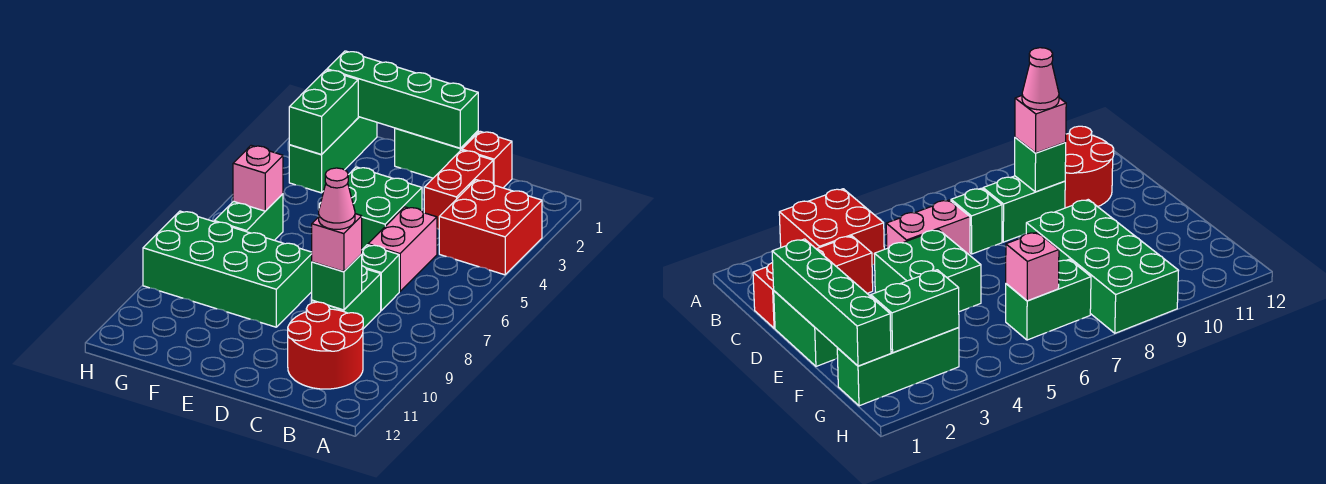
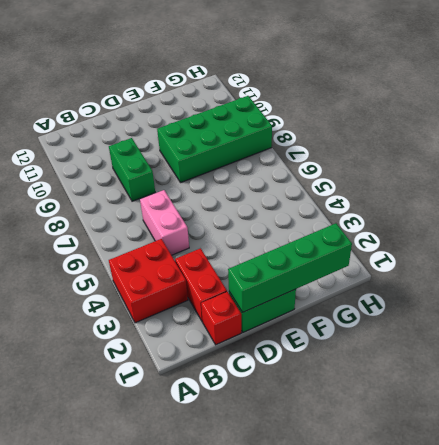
none -> red round brick B10:C11 level 1
none -> green brick C7 level 1
none -> green brick D4:E5 level 1

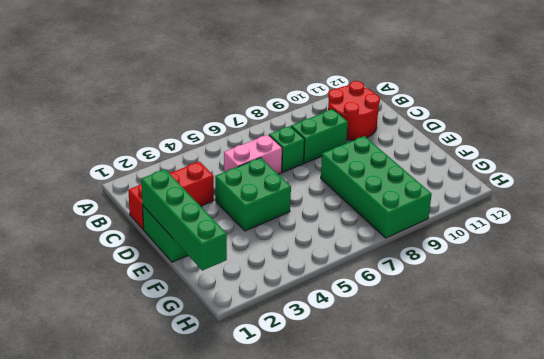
none -> red brick A3:B4 level 1
none -> green brick G1:G3 level 1
none -> green brick G6:G7 level 1

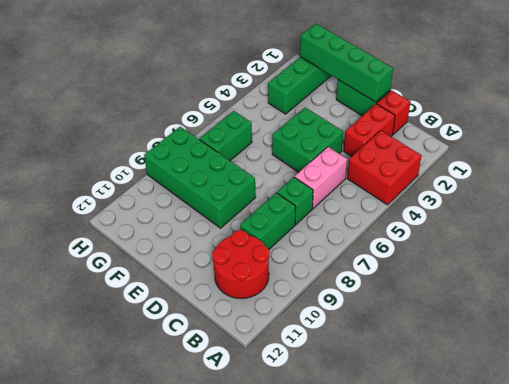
none -> green brick C9 level 2
none -> green brick G2:G3 level 2
none -> pink brick G6 level 2

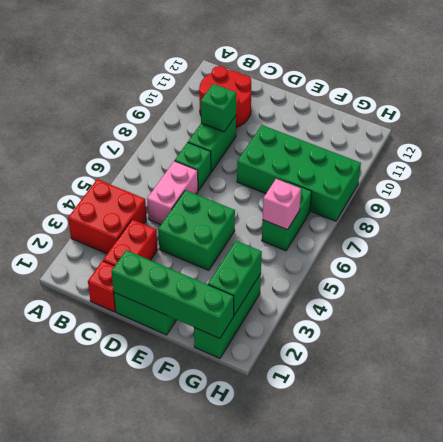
none -> pink brick C9 level 3
none -> pink cone C9 level 4

